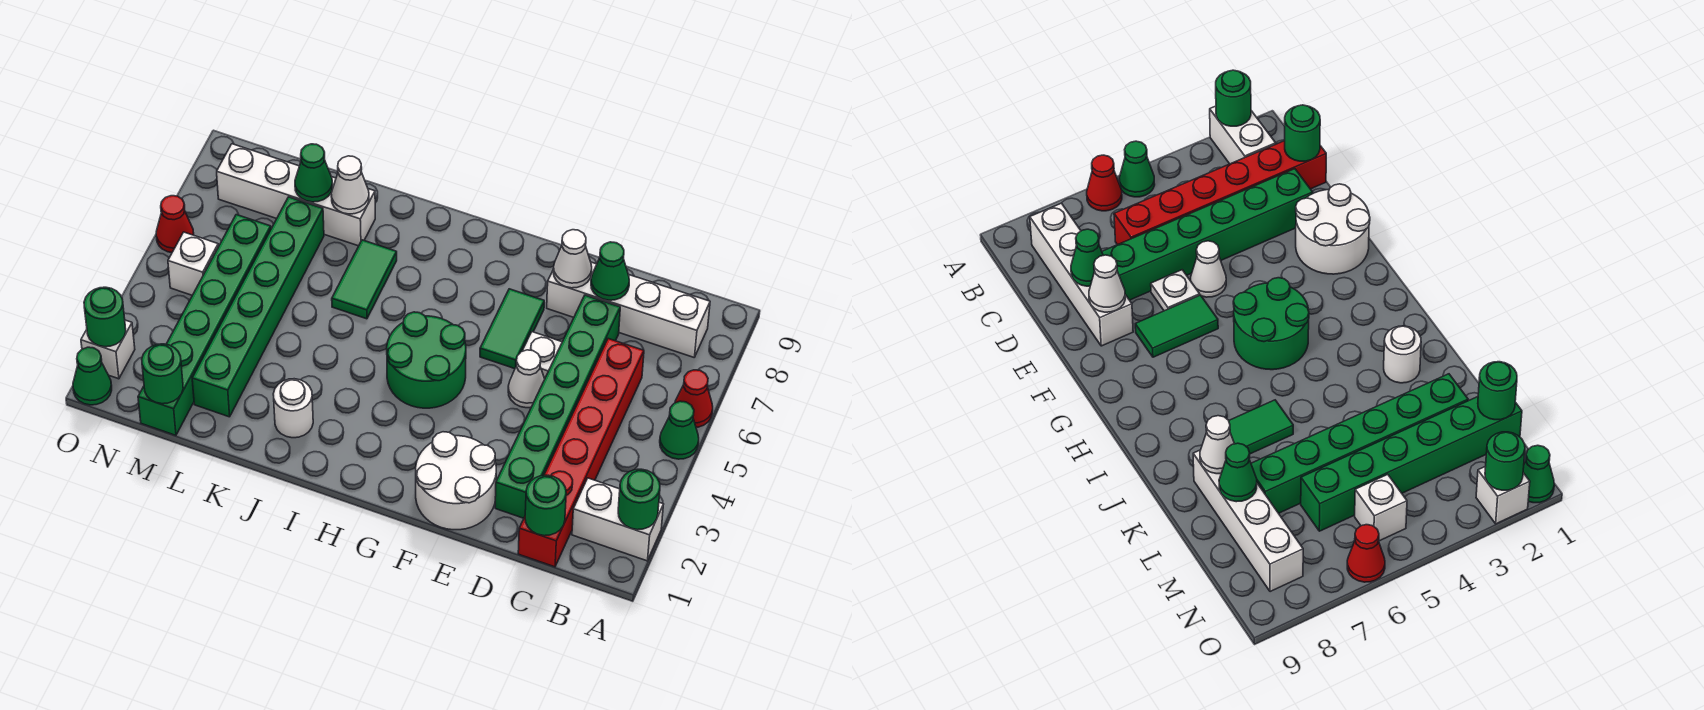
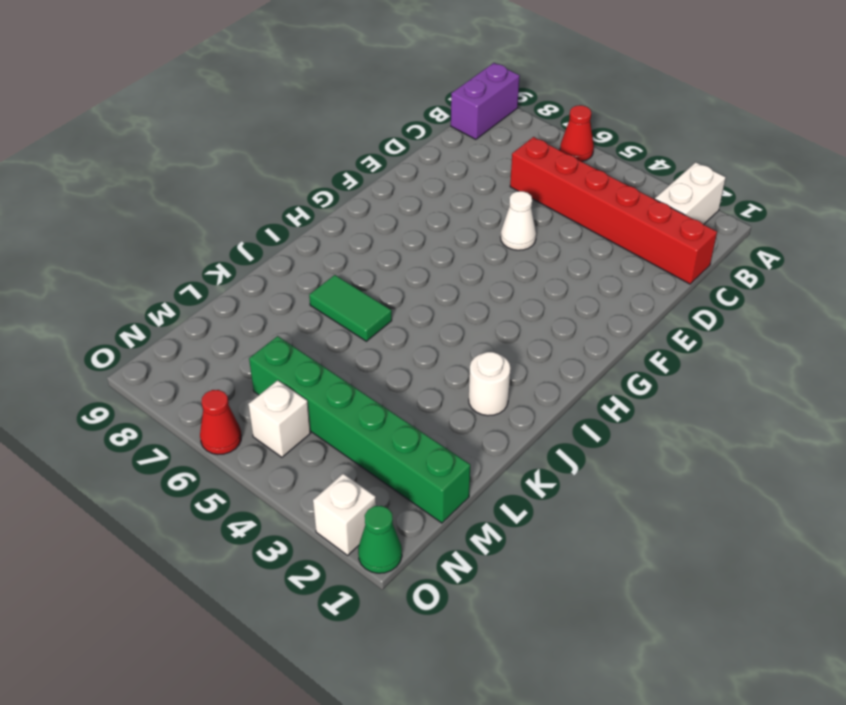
purple brick A9:B9 level 1 -> none
none -> green cone A5 level 1
none -> white brick B8:E8 level 1
none -> green brick D2:D7 level 1

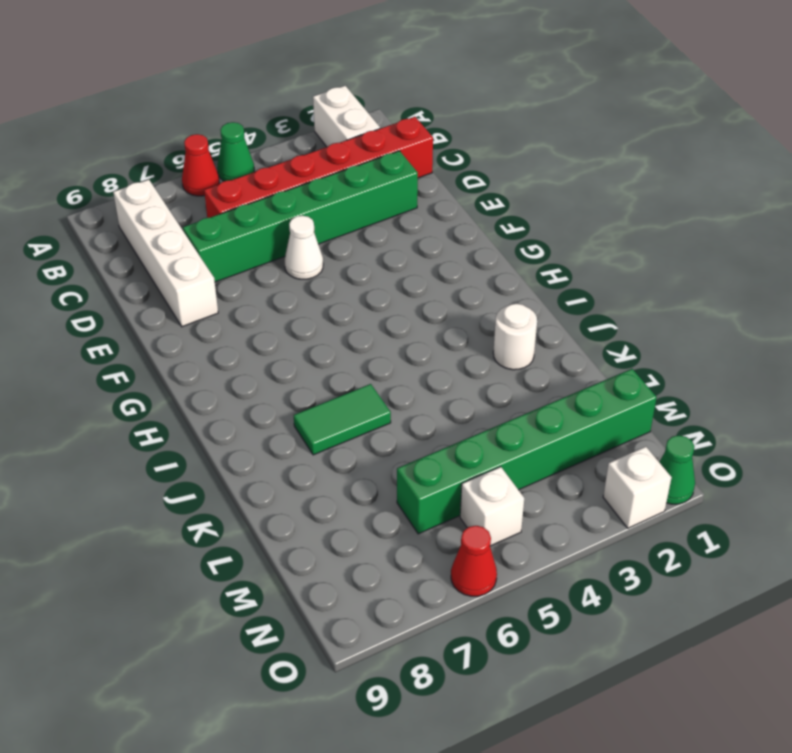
none -> white round brick E1:F2 level 1
none -> white plate E6 level 1
none -> green tile F6:F7 level 1

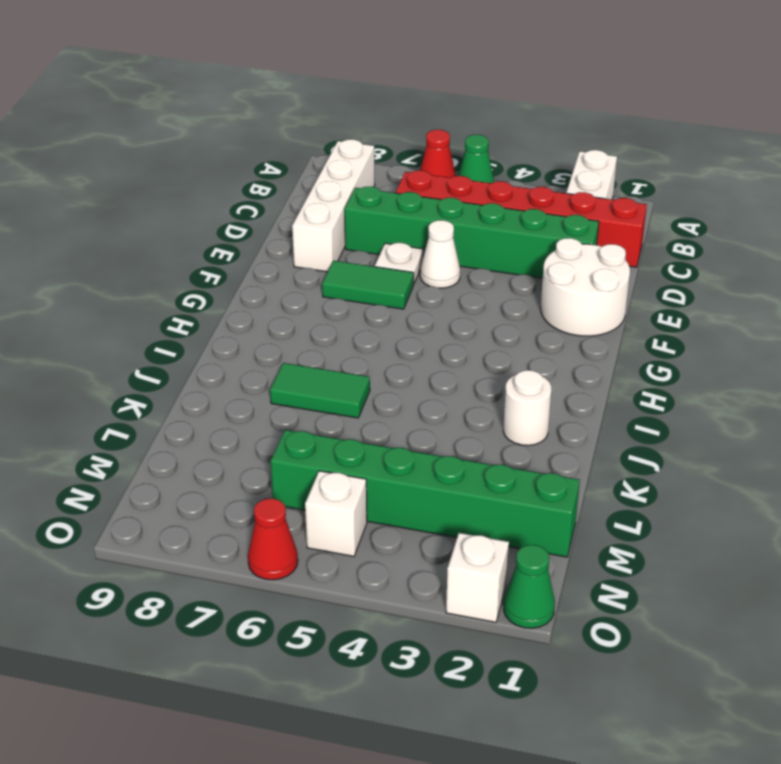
none -> green round brick G4:H5 level 1
none -> white brick K8:N8 level 1
none -> green brick L2:L7 level 1

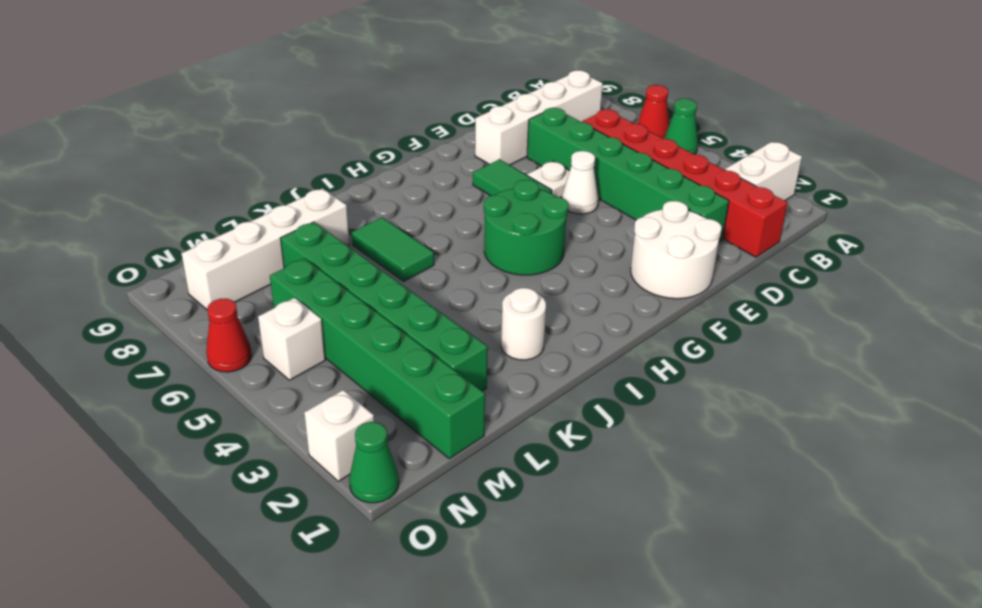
none -> green round brick A2 level 2
none -> green round brick C1 level 2
none -> green cone D8 level 2

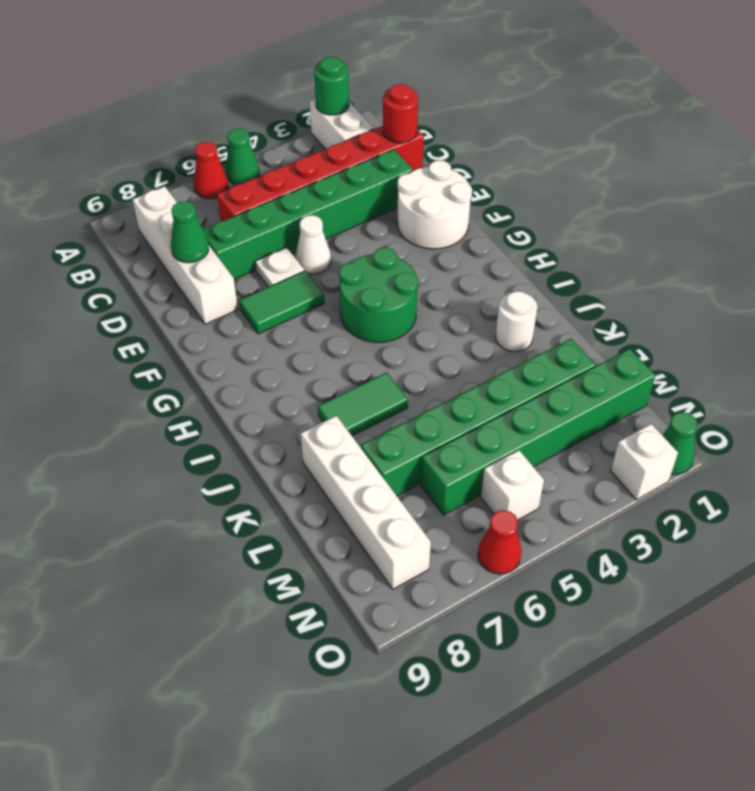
red round brick C1 level 2 -> green round brick C1 level 2
none -> white cone E8 level 2
none -> white cone K8 level 2
none -> green cone L8 level 2

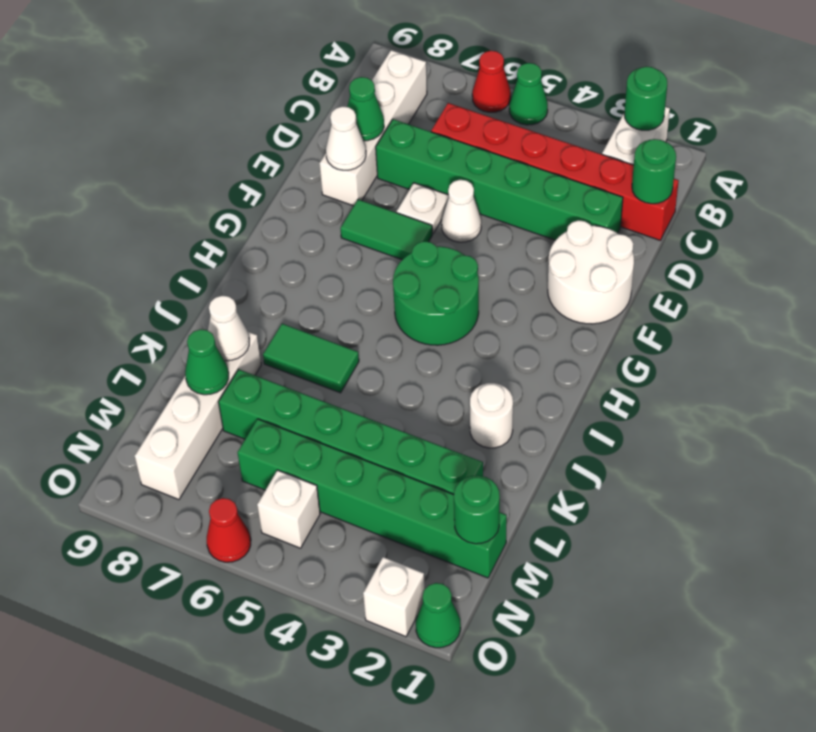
none -> green round brick O2 level 2

